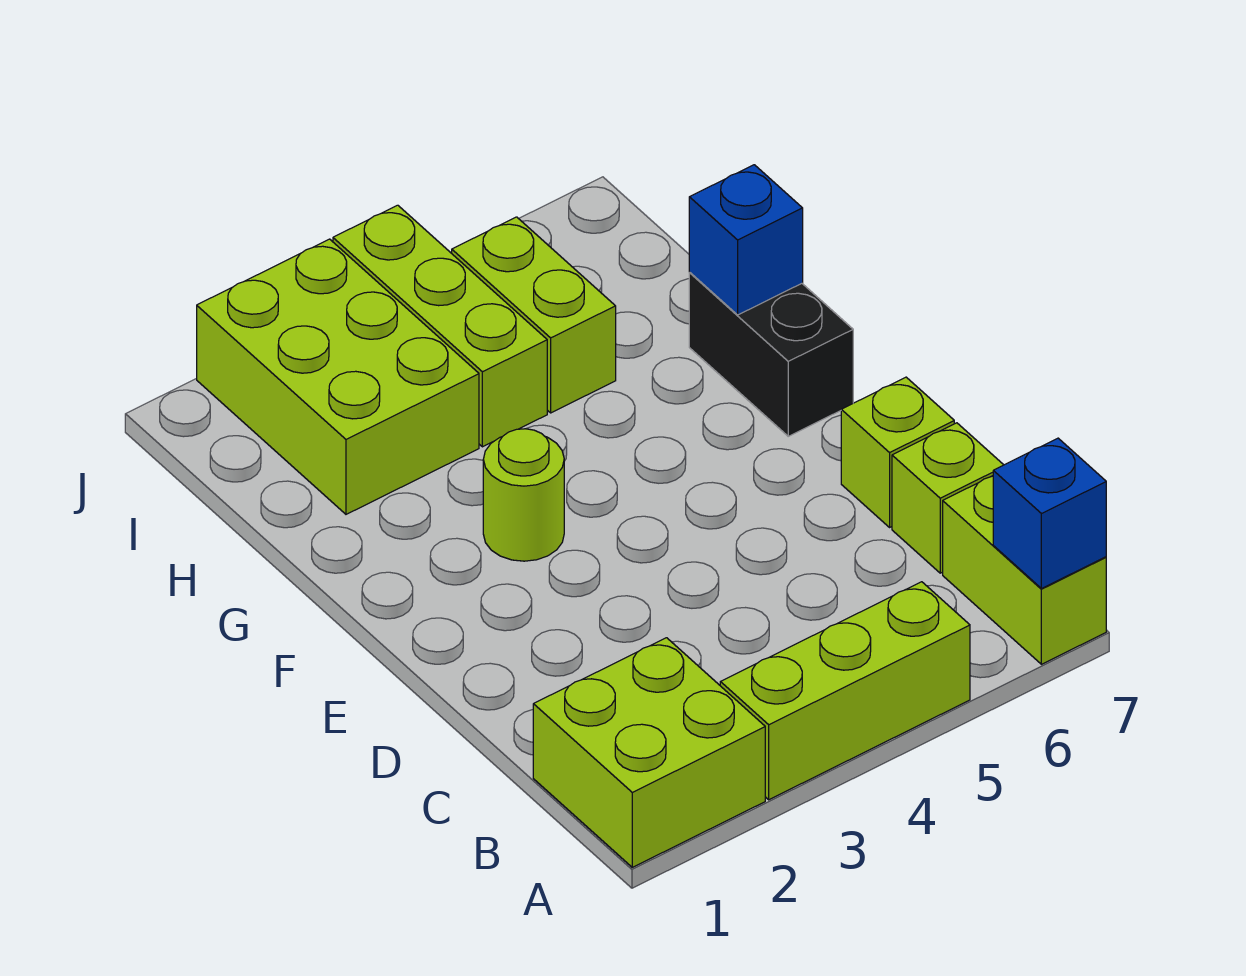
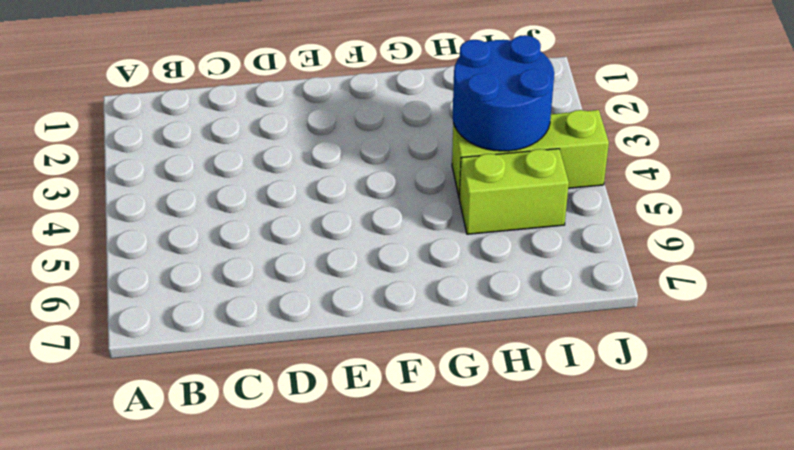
blue round brick H3:I4 level 2 -> none
none -> lime brick A1:B2 level 1
none -> lime brick A3:A5 level 1
none -> lime brick A7:B7 level 1

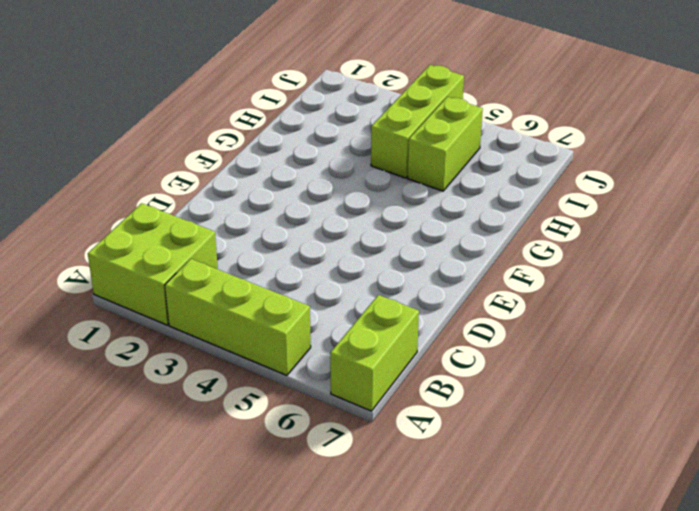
none -> lime brick C7 level 1
none -> lime brick D7 level 1
none -> lime round brick F3 level 1

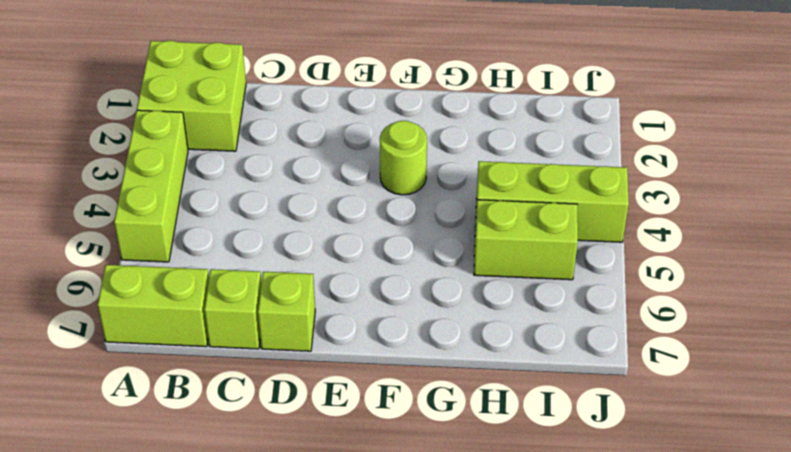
none -> black brick F7:G7 level 1
none -> lime brick H2:J3 level 1
none -> blue brick A7 level 2

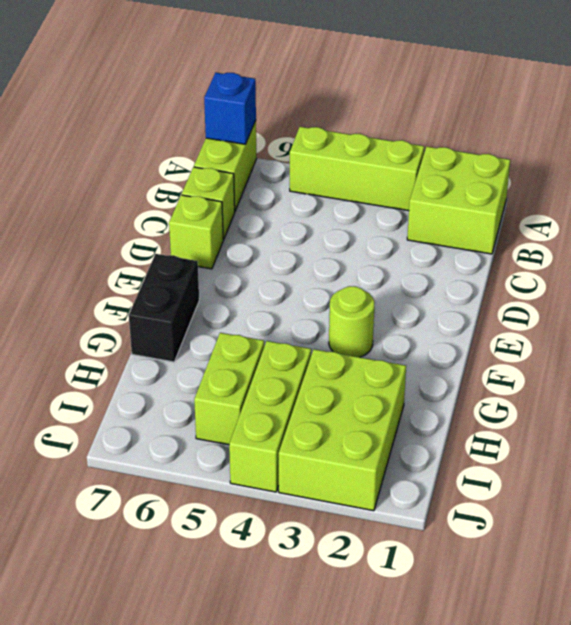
none -> blue brick G7 level 2

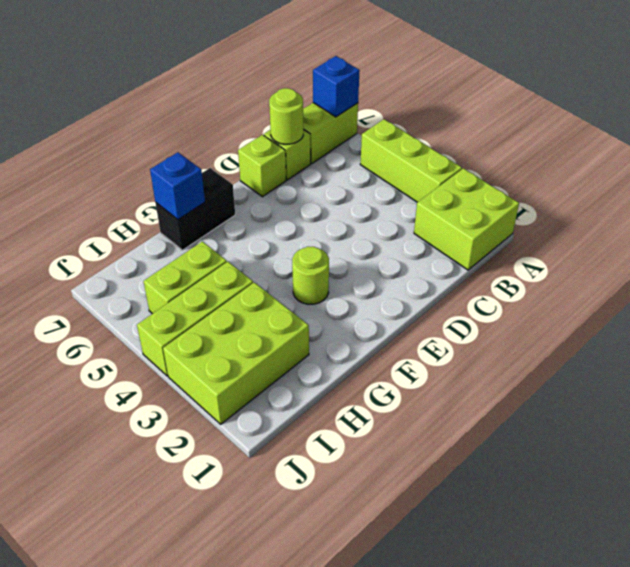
lime round brick C7 level 2 -> none

